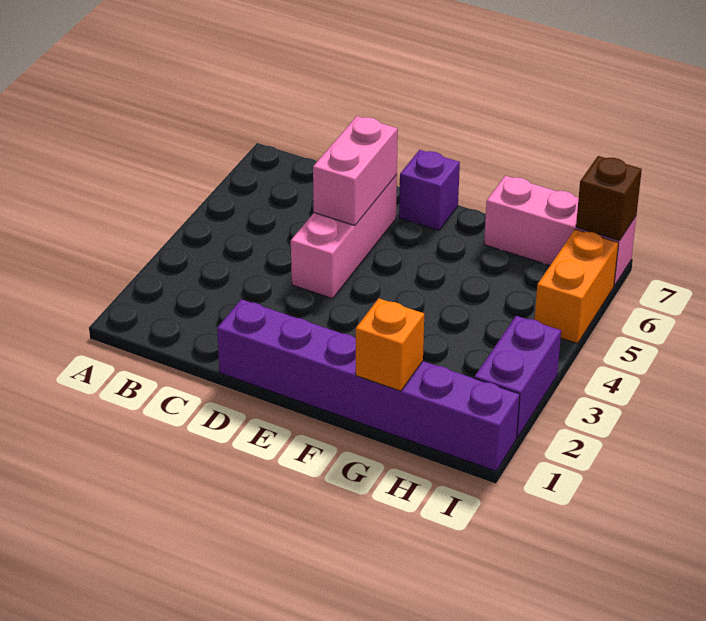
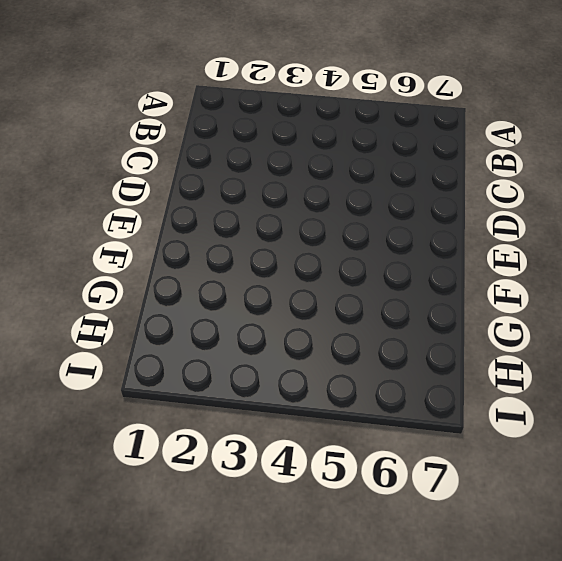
none -> purple brick D1:I1 level 1
none -> pink brick D4:D6 level 1

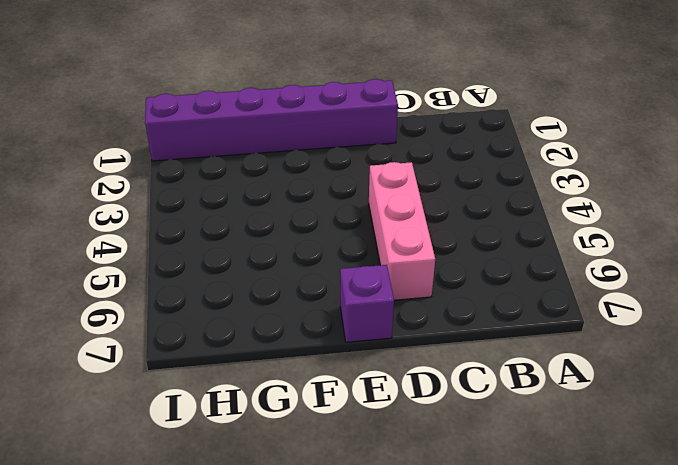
none -> pink brick G7:I7 level 1
none -> purple brick I2:I3 level 1

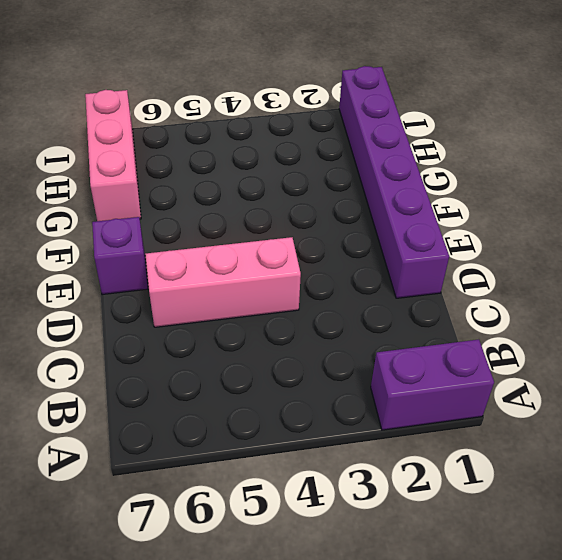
purple brick A1:A2 level 1 -> purple brick I2:I3 level 1
none -> orange brick I5:I6 level 1
none -> pink brick D5:D6 level 2

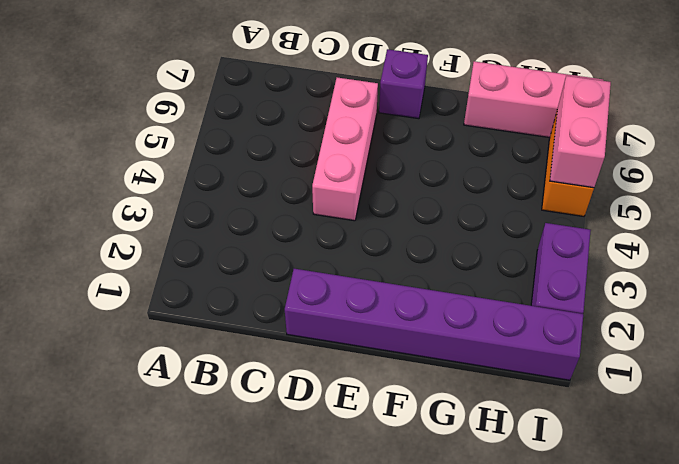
pink brick I5:I6 level 2 -> pink brick D5:D6 level 2
none -> orange brick G1 level 2
none -> brown brick I7 level 2

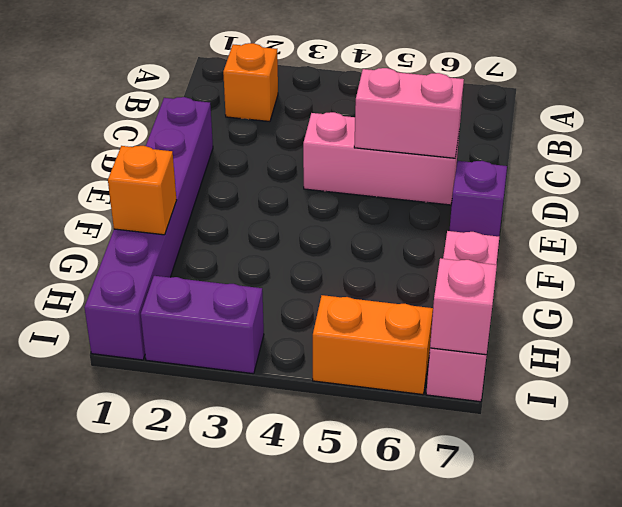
orange brick B2 level 1 -> none
pink brick I7 level 2 -> brown brick I7 level 2

